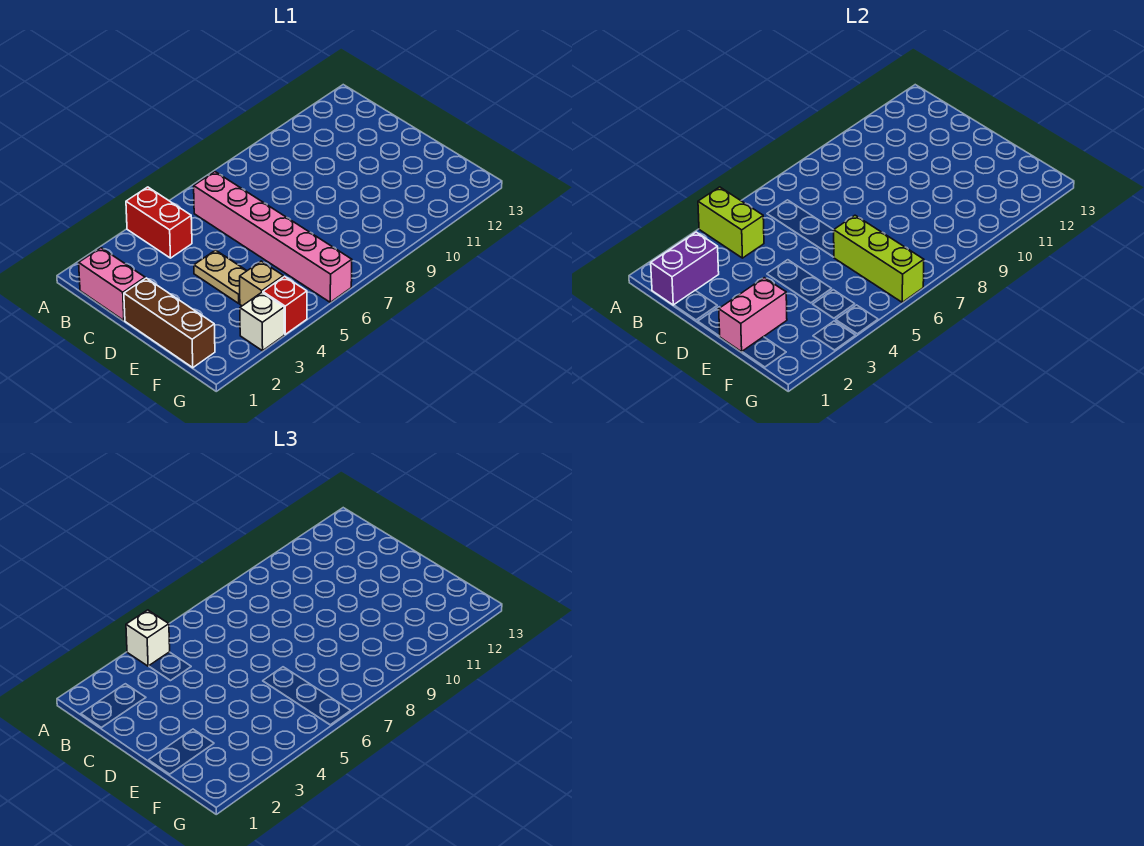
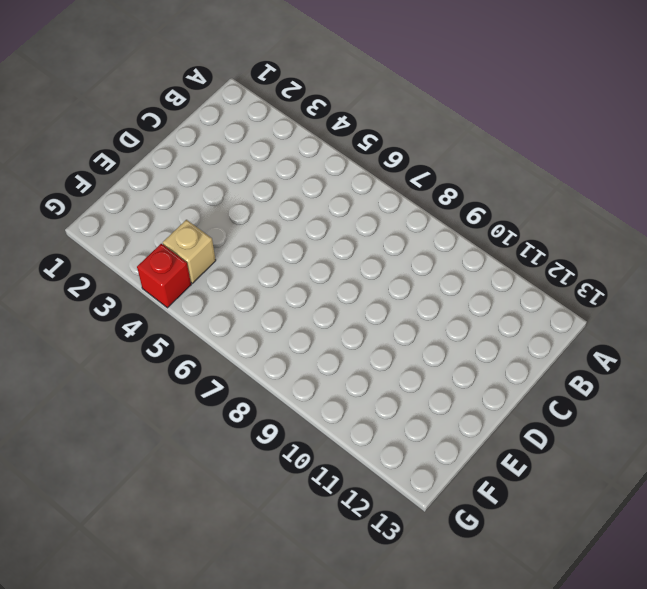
none -> red brick A4:B4 level 1
none -> pink brick B1:C1 level 1
none -> pink brick B6:G6 level 1

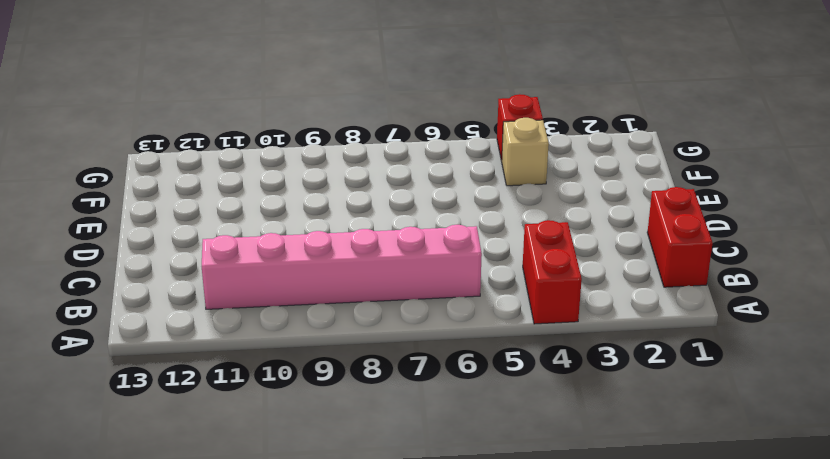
red brick B1:C1 level 1 -> pink brick B1:C1 level 1
pink brick B6:B11 level 1 -> pink brick B6:G6 level 1
none -> brown brick D1:F1 level 1
none -> tan plate D4:E4 level 1
none -> white brick G3 level 1

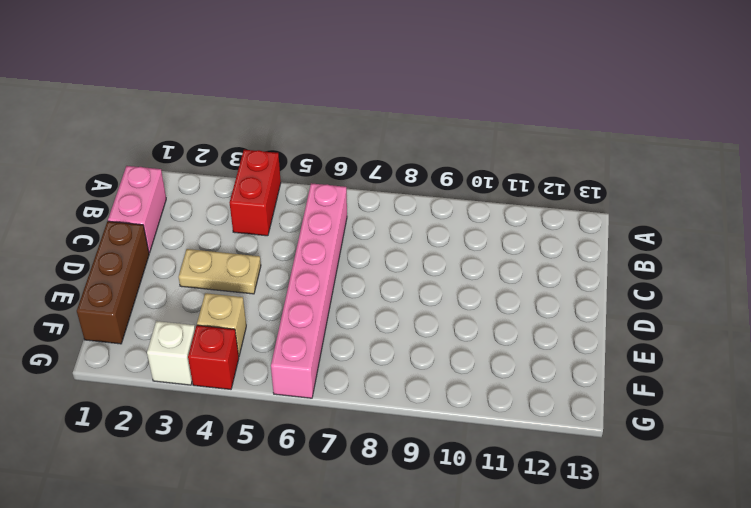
tan plate D3:D4 level 1 -> tan plate D4:E4 level 1
none -> lime brick A4:B4 level 2
none -> purple brick B1:B2 level 2
none -> pink brick E1:E2 level 2

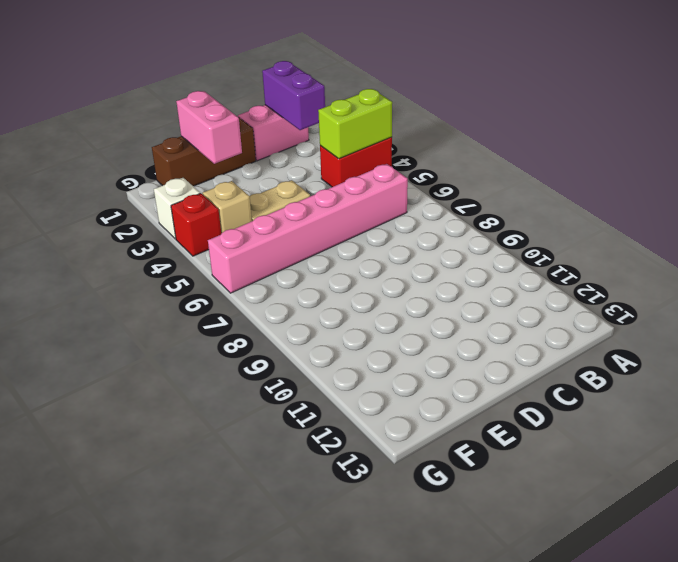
none -> lime brick E6:G6 level 2
none -> white brick A4 level 3

